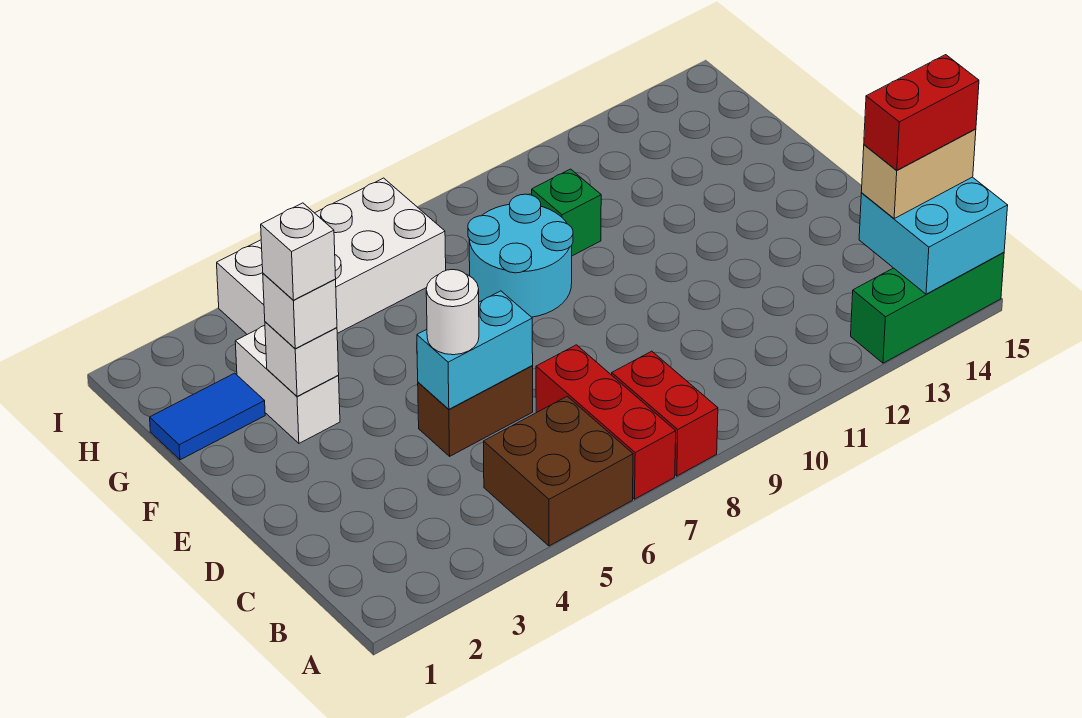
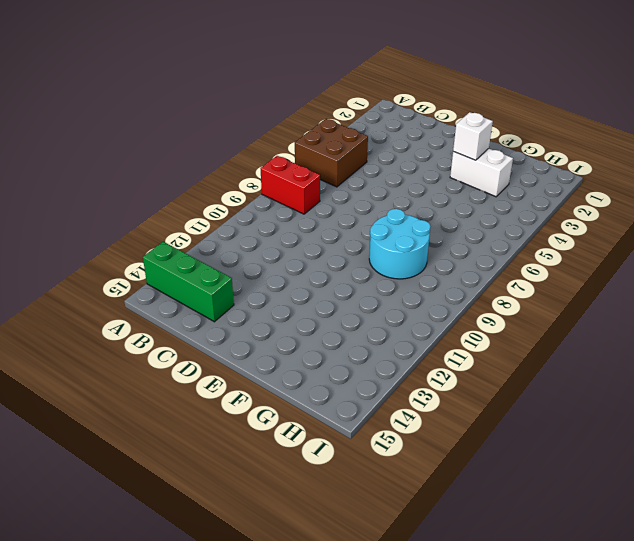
green brick A14:C14 level 1 -> green brick A13:A15 level 1
none -> red brick A7:C7 level 1
none -> brown brick D5:D6 level 1
none -> blue tile G1:G2 level 1

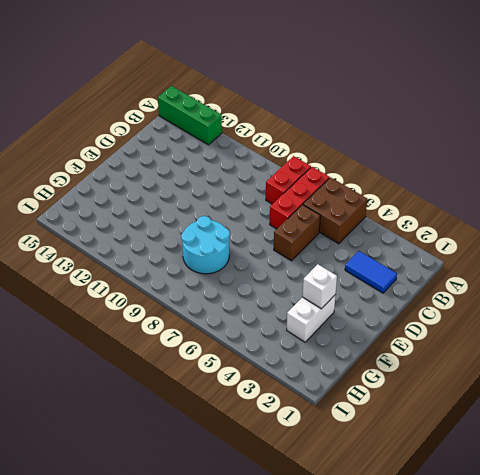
blue tile C2:C3 level 1 -> blue tile G1:G2 level 1
brown brick C6:D6 level 1 -> brown brick D5:D6 level 1
none -> green brick G10 level 1
none -> white brick H4:I7 level 1
none -> cyan brick A14:B15 level 2

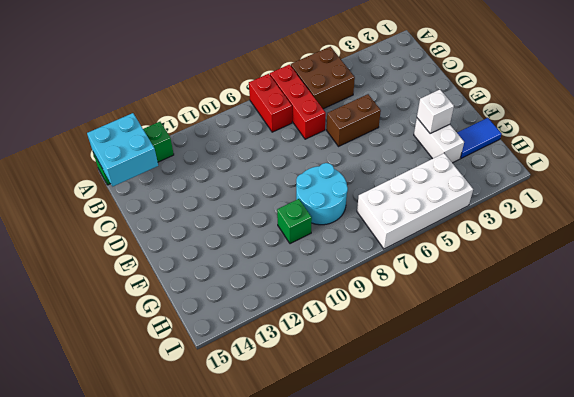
none -> cyan brick D5:D6 level 2
none -> tan brick B14:B15 level 3
none -> white round brick D5 level 3

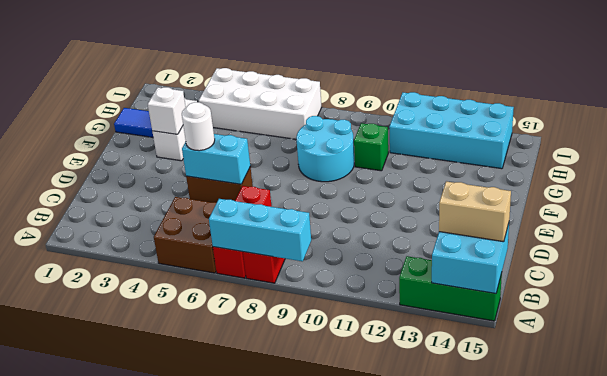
cyan brick A7:A9 level 2 -> none
cyan brick H11:I14 level 1 -> none
none -> white brick F3 level 3
none -> red brick B14:B15 level 4
none -> white brick F3 level 4

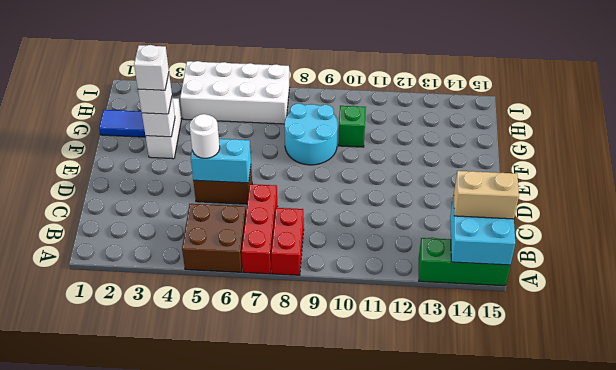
none -> red brick B14:B15 level 4

